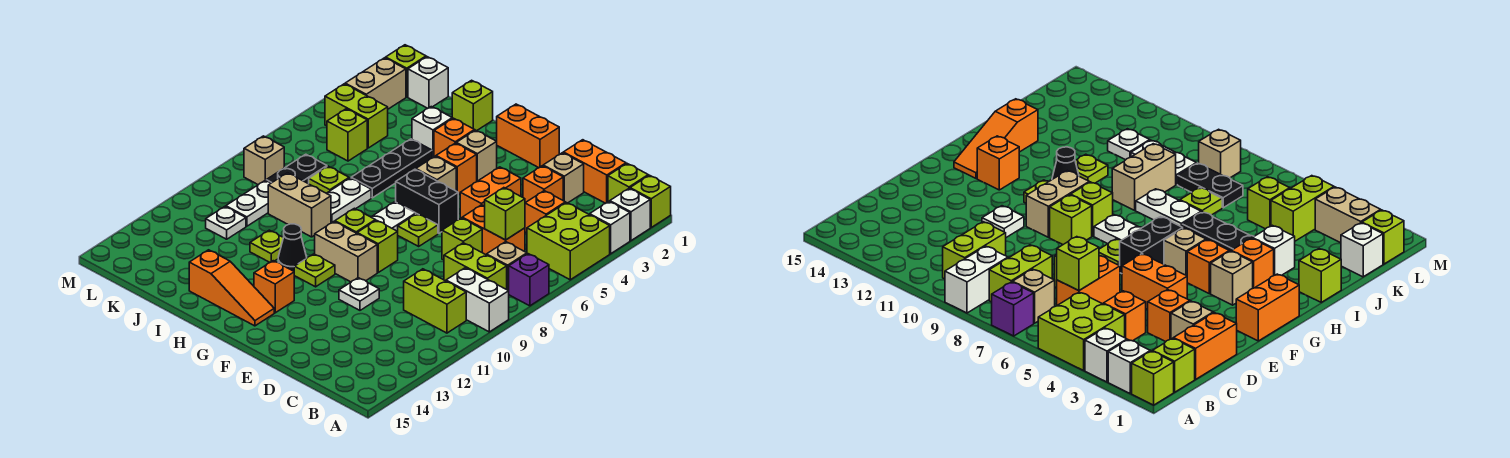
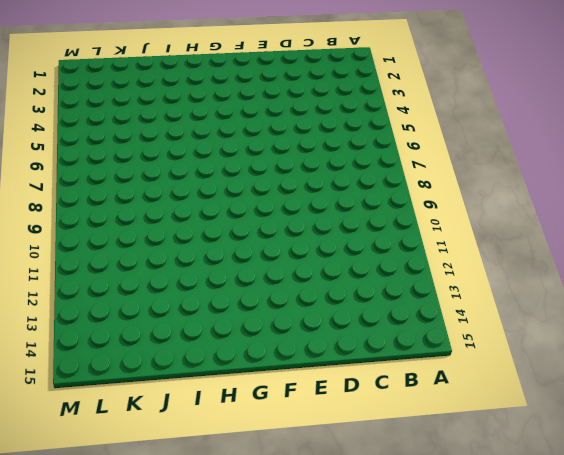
none -> lime brick A1 level 1
none -> white brick A2 level 1
none -> white brick A3 level 1
none -> lime brick A4:B5 level 1

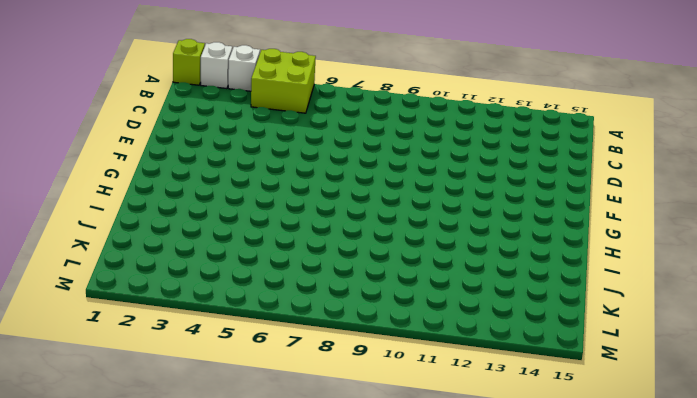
none -> purple brick A7 level 1
none -> white brick A9:B9 level 1
none -> lime brick B1 level 1
none -> tan brick B7 level 1

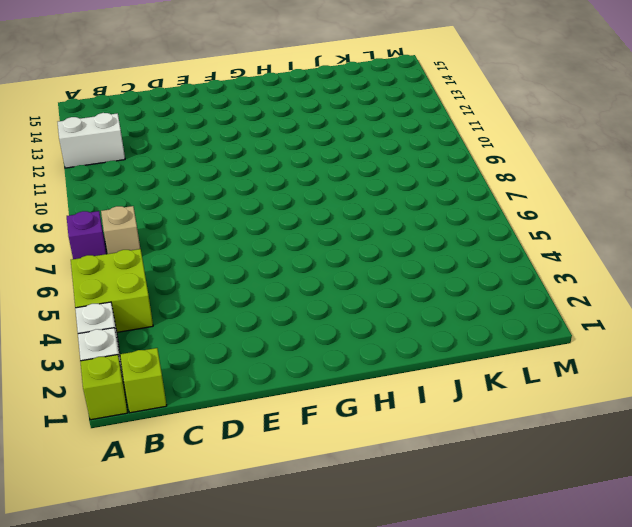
white brick A12:B12 level 1 -> white brick A9:B9 level 1
none -> lime brick B8:C8 level 1
none -> lime brick B10:C10 level 1
none -> orange brick C1:D1 level 1
none -> orange brick C4 level 1

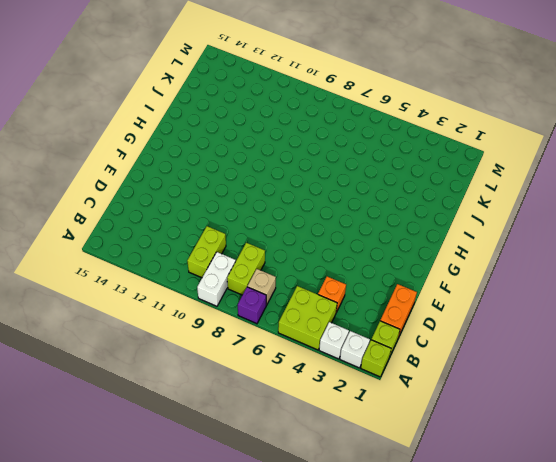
none -> orange brick C6:D6 level 1
none -> tan brick D2 level 1
none -> orange brick D3 level 1
none -> lime brick D7 level 1

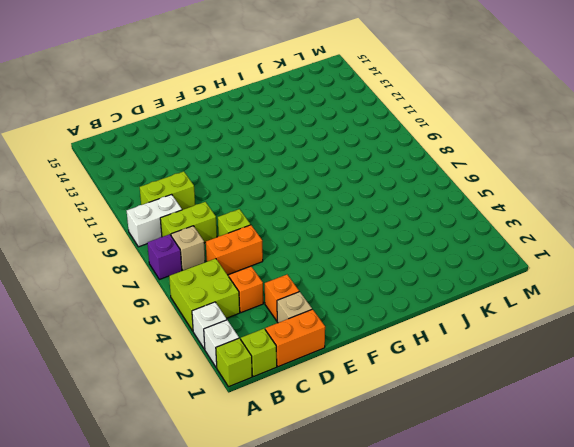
none -> orange brick E4:E5 level 1
none -> white plate E11 level 1
none -> orange brick F1:G1 level 1
none -> black brick F6:G6 level 1

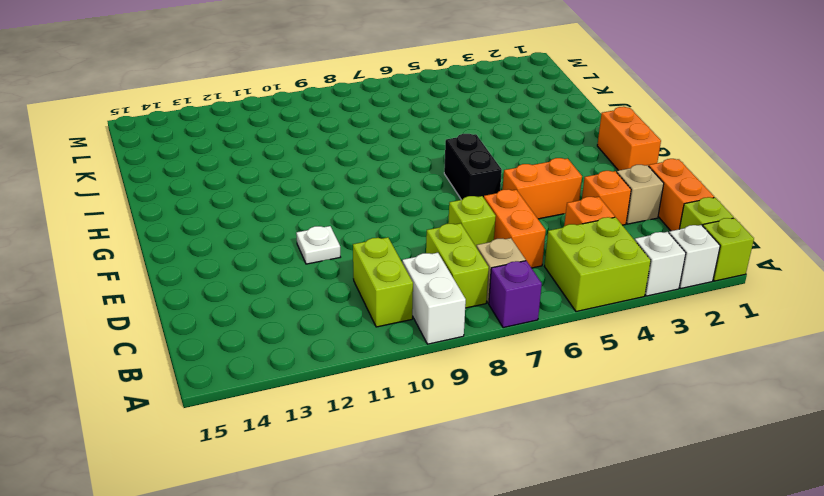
none -> lime plate F7 level 1
none -> lime brick F9 level 1
none -> tan brick F10:G10 level 1
none -> tan brick G3 level 1

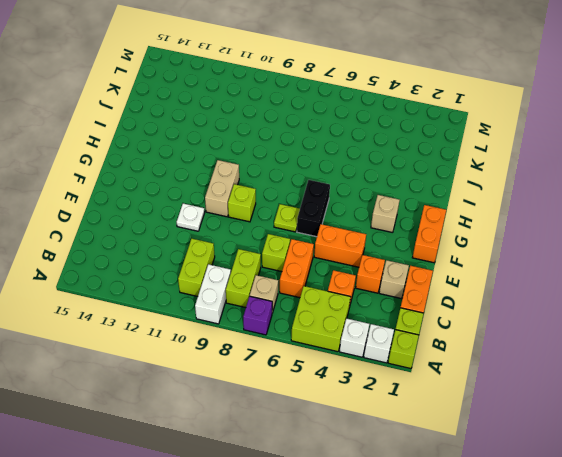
none -> orange brick G4 level 1
none -> tan brick G5 level 1
none -> white plate G7:G8 level 1
none -> lime brick G9 level 1

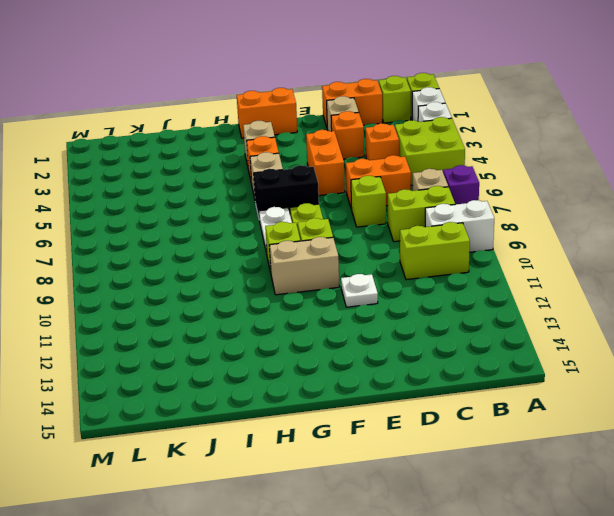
none -> lime plate G11 level 1
none -> orange brick G13 level 1
none -> orange slope G14:I14 level 1 top I
none -> orange brick H3 level 1

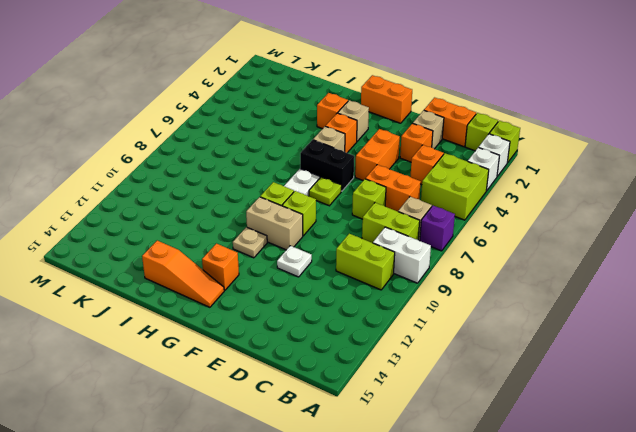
tan plate G11 level 1 -> lime plate G11 level 1
none -> black cone H11 level 1
none -> lime brick I1 level 1
none -> white brick I3 level 1
none -> black plate I4:I6 level 1

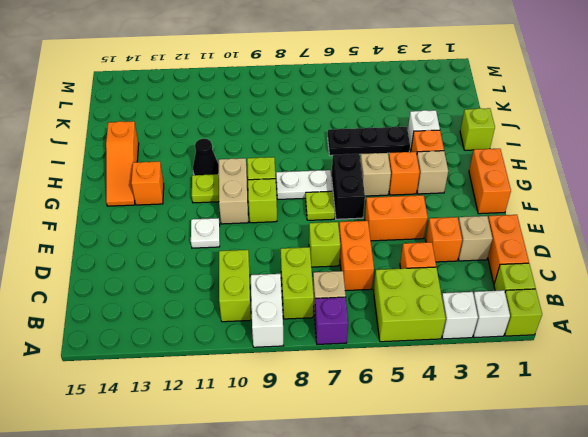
none -> white plate I7:I8 level 1
none -> tan brick I9:J9 level 1
none -> lime plate I11 level 1
none -> lime plate J7 level 1

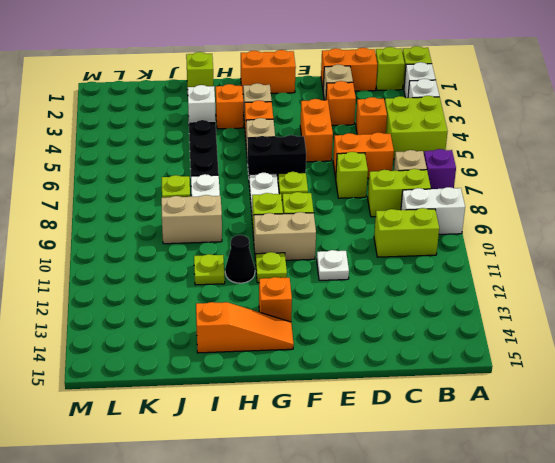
none -> white brick K1 level 1
none -> lime brick K4:L4 level 1
none -> lime brick K5 level 1
none -> black plate K7:K8 level 1

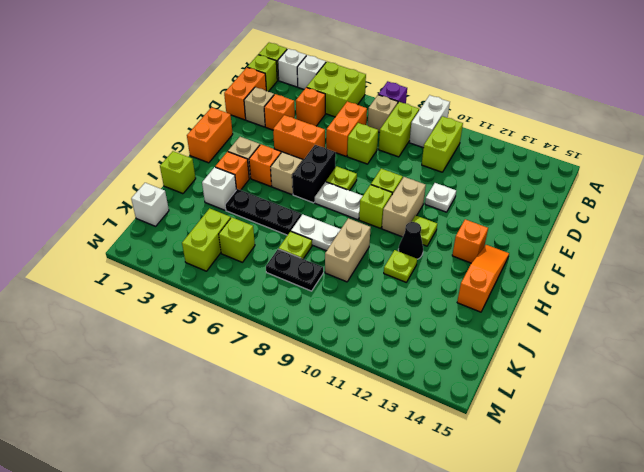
none -> white plate K9:K10 level 1
none -> white plate K11 level 1
none -> lime brick L1 level 1
none -> tan brick L2:L3 level 1

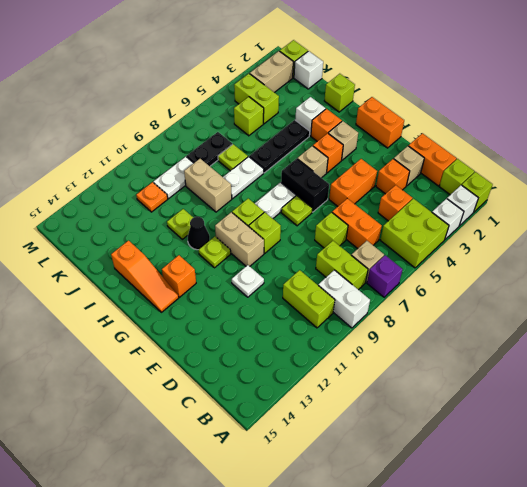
orange plate K11 level 1 -> white plate K11 level 1
none -> tan brick L8 level 1
none -> lime brick C6 level 2

